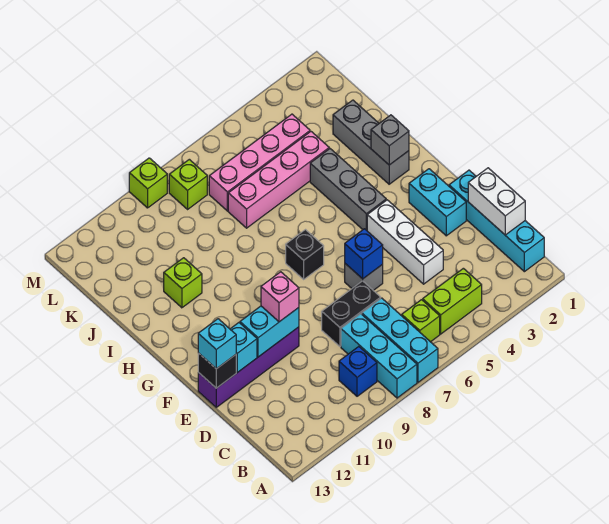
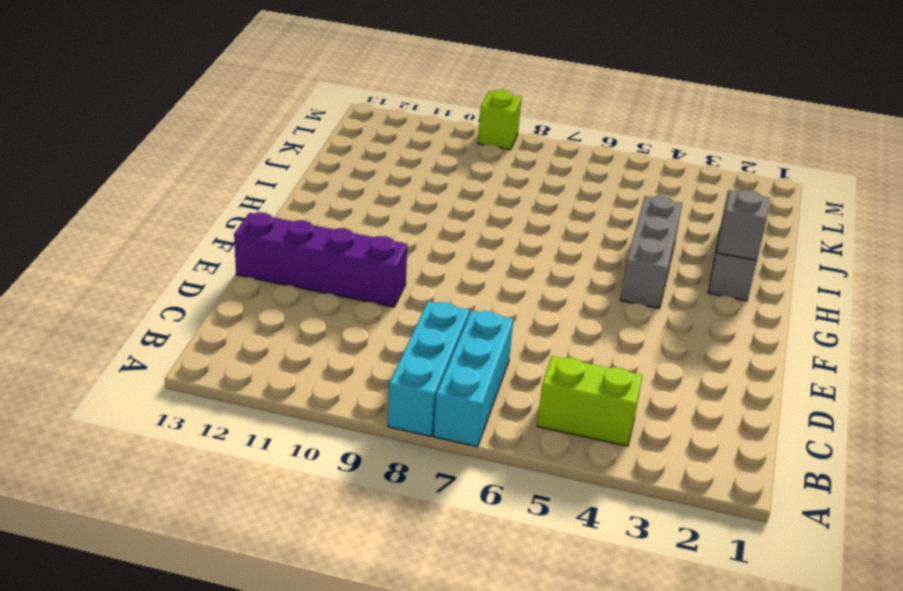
none -> cyan brick B1:E1 level 1
none -> lime brick B6 level 1
none -> blue brick B9 level 1

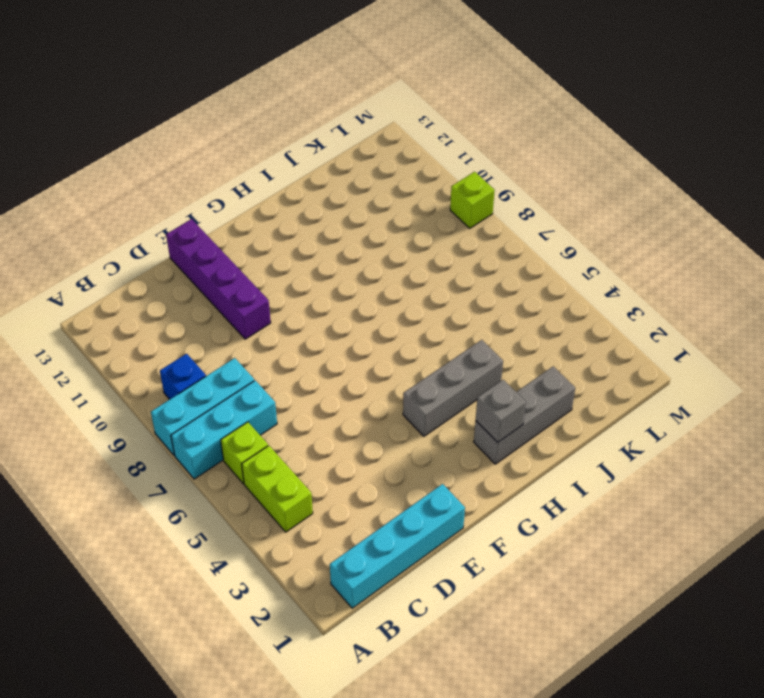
none -> white brick D4:F4 level 1
none -> black brick D7:D8 level 1
none -> cyan brick E2:F2 level 1

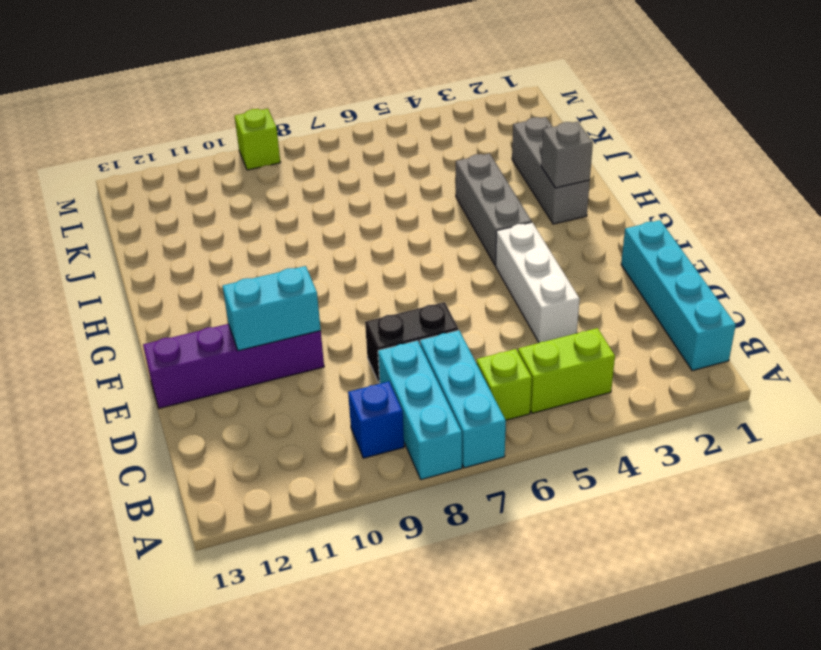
none -> cyan brick E2:F2 level 1
none -> grey brick E6 level 1
none -> black brick G7 level 1

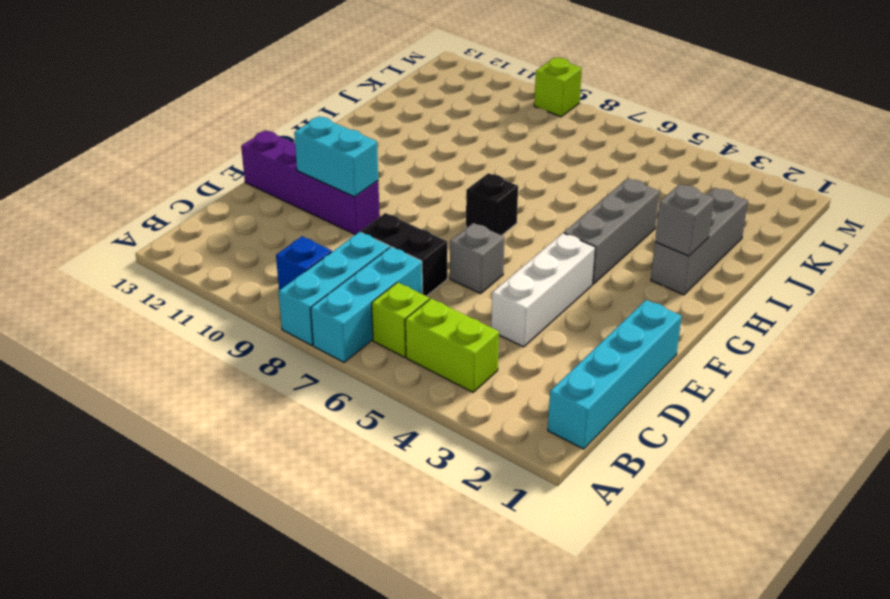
none -> cyan brick E2:F2 level 1
none -> lime brick I11 level 1
none -> pink brick J4:J7 level 1

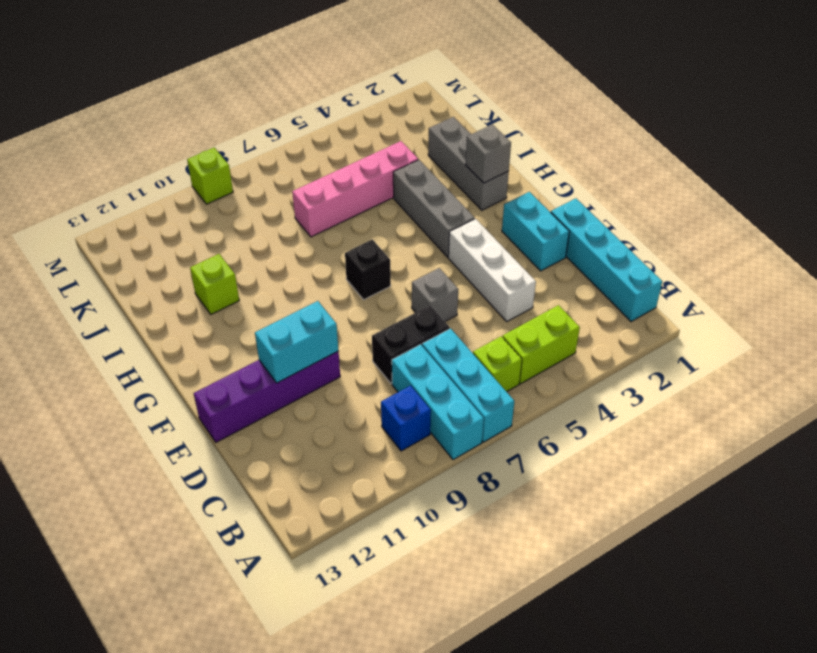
none -> pink brick K4:K7 level 1
none -> lime brick L8 level 1
none -> white brick C1:D1 level 2

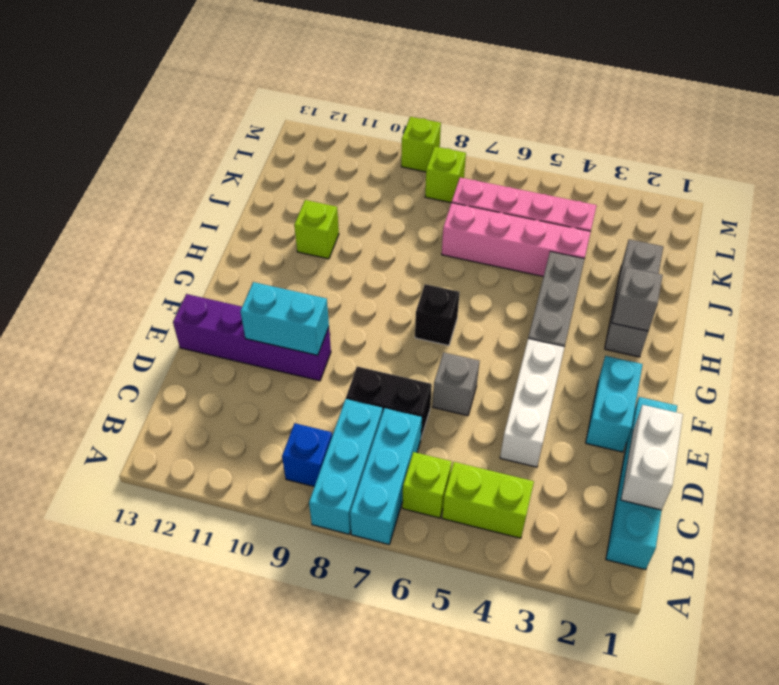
none -> blue brick E6 level 2
none -> cyan brick E12 level 2
none -> black brick E13 level 2

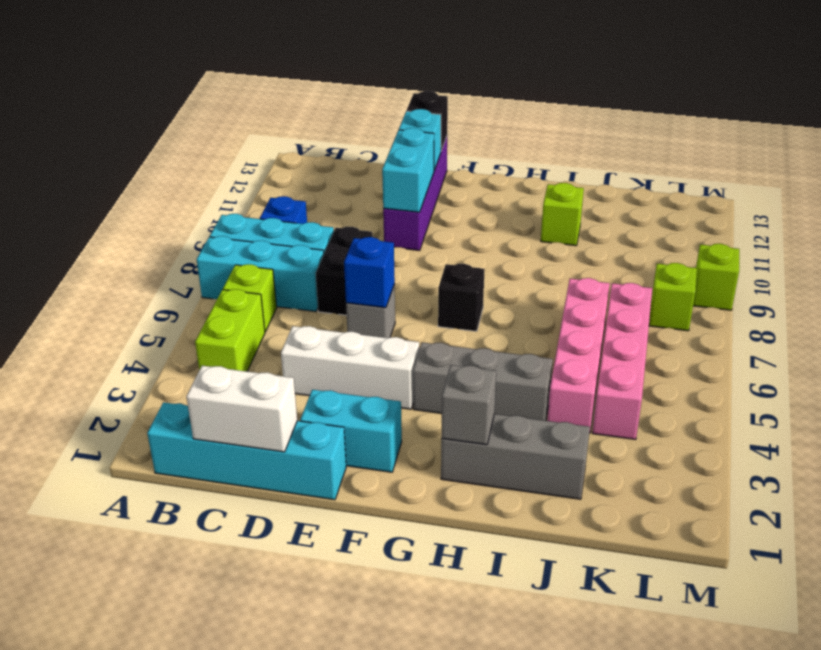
none -> pink brick E10 level 3
none -> cyan brick E13 level 3

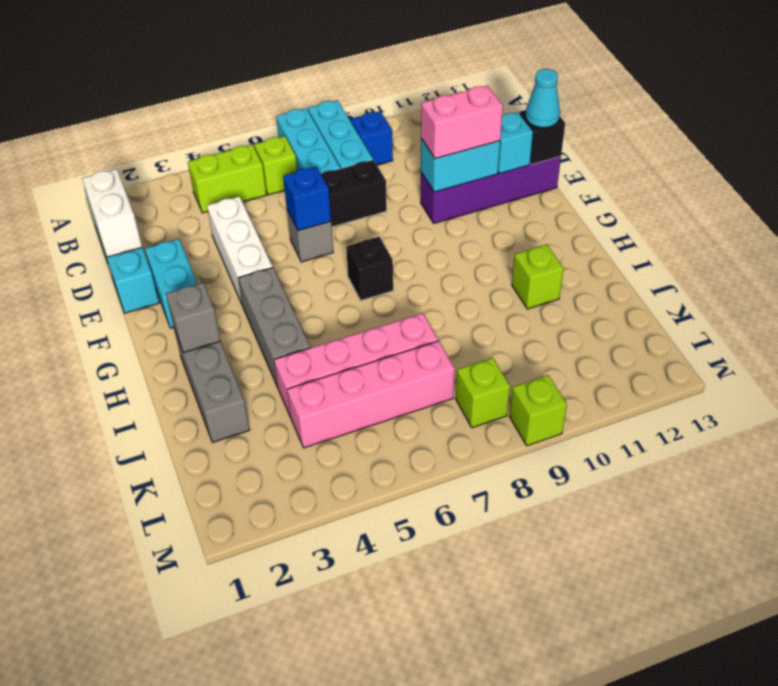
pink brick E10:E11 level 3 -> pink brick E10 level 3
cyan cone E13 level 3 -> cyan brick E13 level 3

